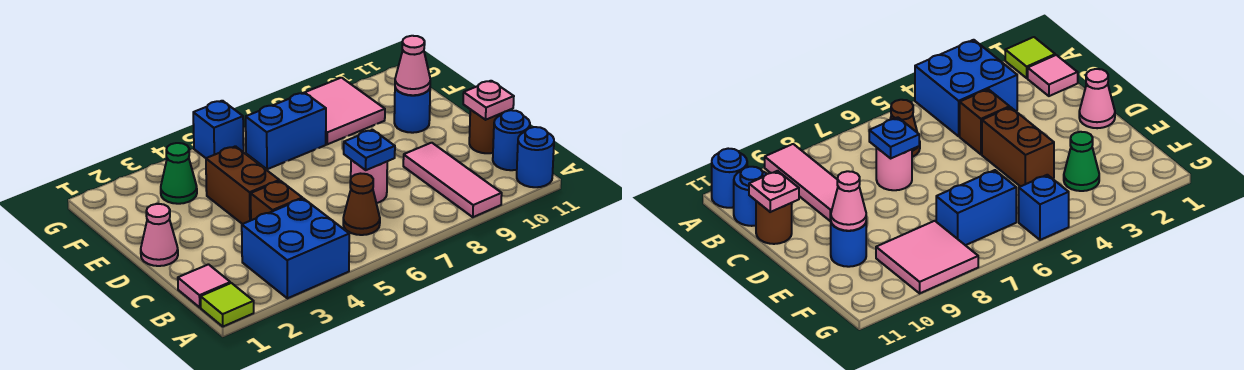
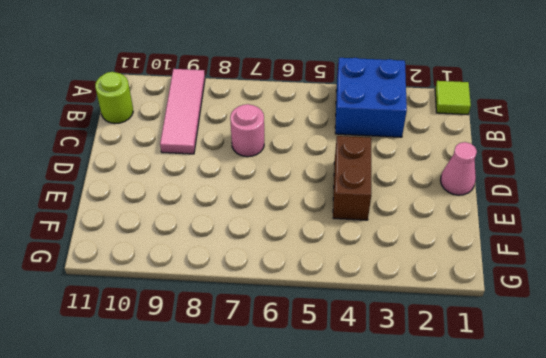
lime round brick B11 level 1 -> blue round brick B11 level 1
none -> blue round brick A11 level 1
none -> pink tile B1 level 1
none -> brown cone B6 level 1

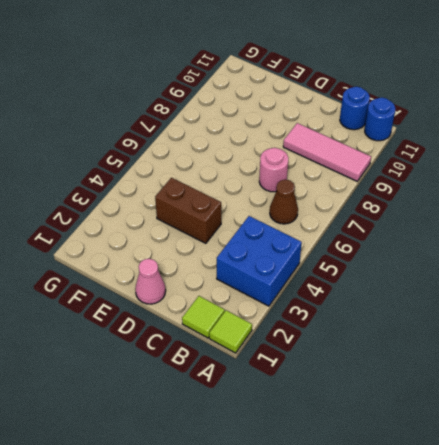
lime tile B1 level 1 -> pink tile B1 level 1
none -> brown brick C4 level 1
none -> brown round brick C11 level 1
none -> blue round brick E10 level 1

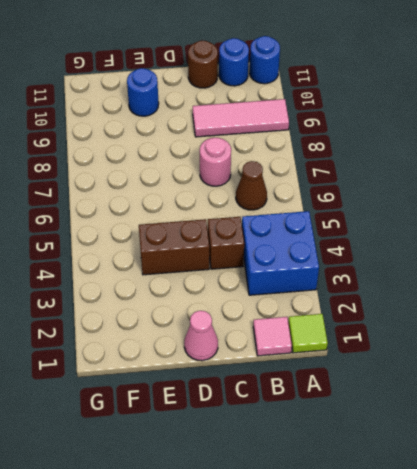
none -> green cone F3 level 1
none -> blue brick F6:F7 level 1
none -> pink tile F8:G9 level 1

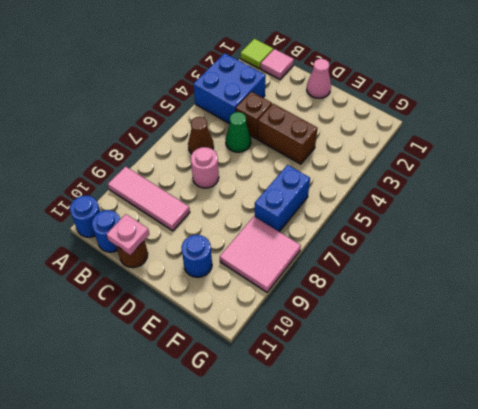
green cone C5 level 1 -> green cone F3 level 1
none -> blue brick G5 level 1
none -> blue plate C7 level 2
none -> pink cone E10 level 2

